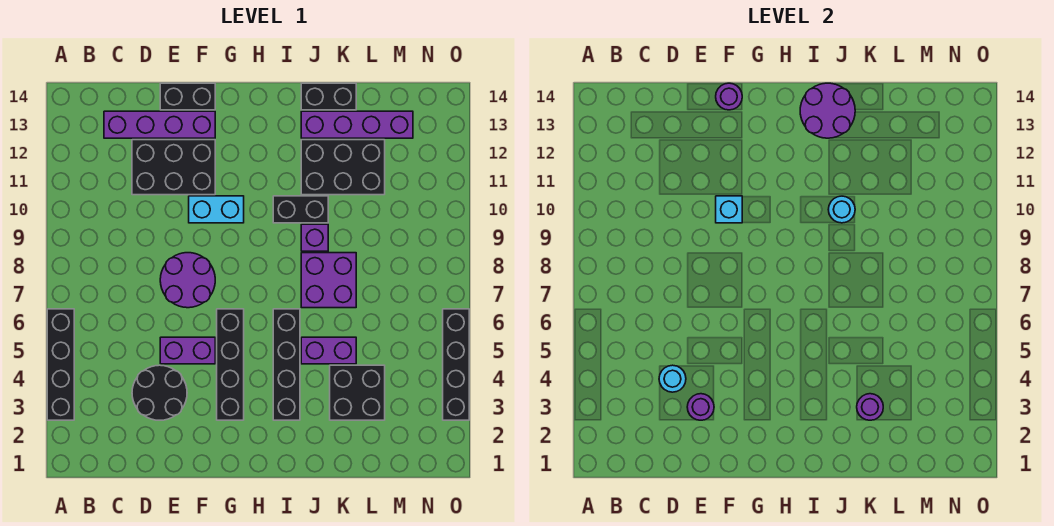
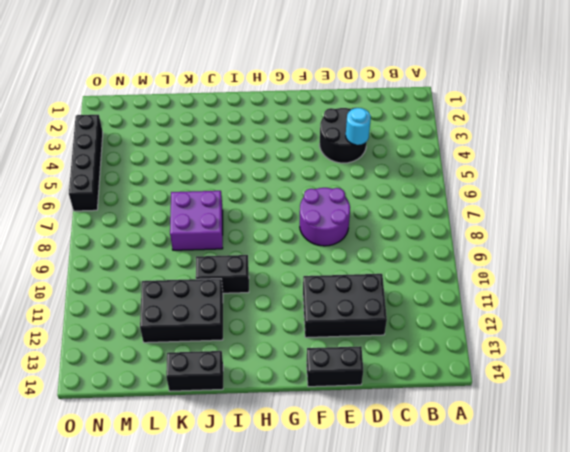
none -> black brick A3:A6 level 1
none -> purple brick C13:F13 level 1
none -> purple brick E5:F5 level 1

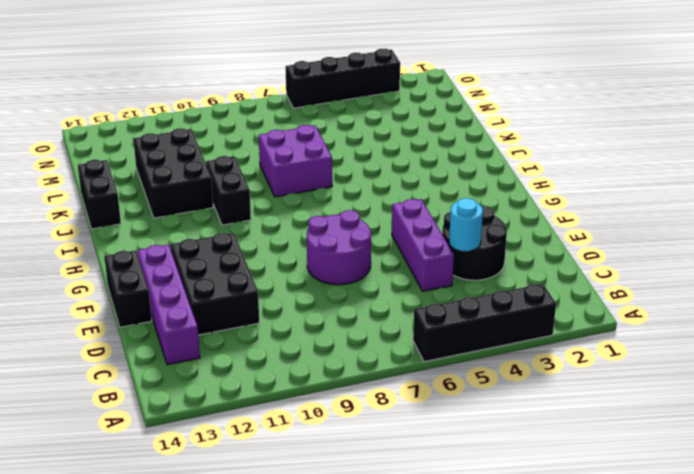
purple brick D5:F5 level 1 -> purple brick E5:F5 level 1
none -> cyan brick F10:G10 level 1
none -> black brick G3:G6 level 1
none -> black brick I3:I6 level 1

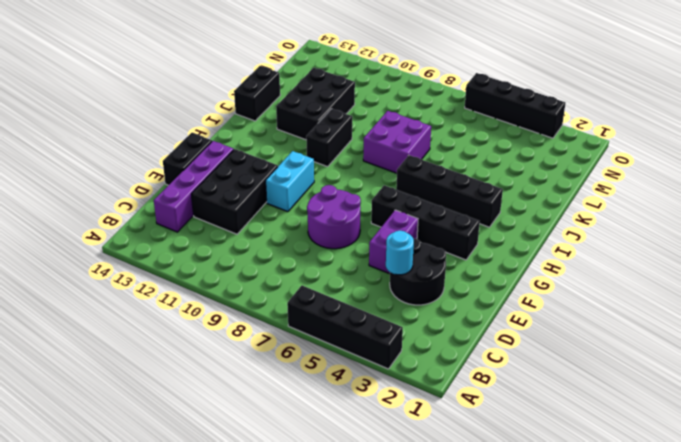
none -> purple brick J5:K5 level 1
none -> purple brick J9 level 1
none -> purple brick J13:M13 level 1

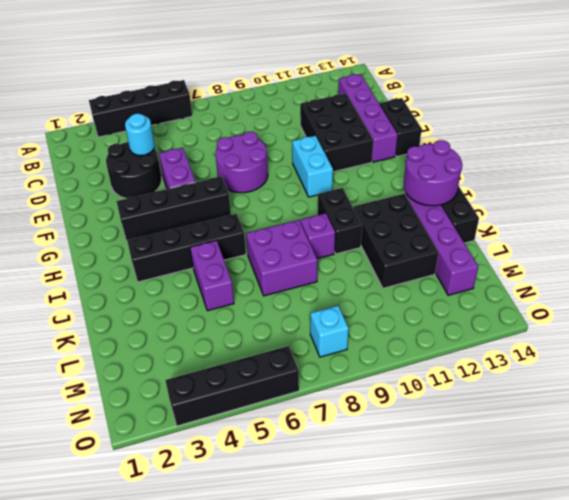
cyan brick N8 level 1 -> cyan brick F10 level 2
none -> black brick K3:L4 level 1
none -> purple round brick E3 level 2
none -> purple round brick F14 level 2

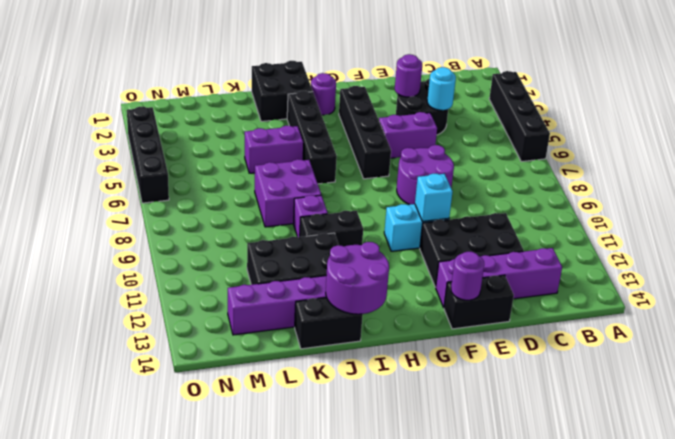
purple round brick H2 level 1 -> purple round brick K3 level 2
black brick I1:J2 level 1 -> black brick K3:L4 level 1
none -> cyan round brick J10 level 2

